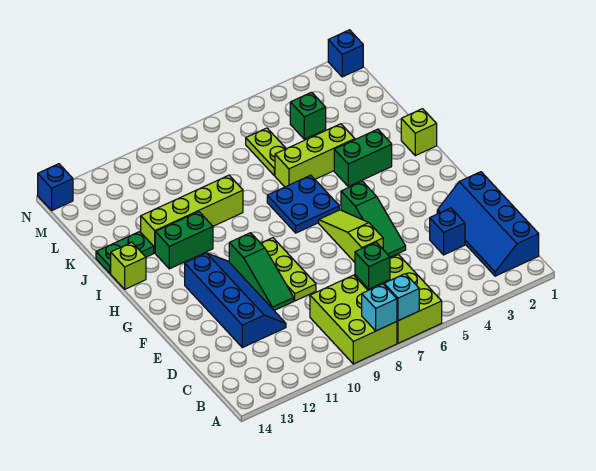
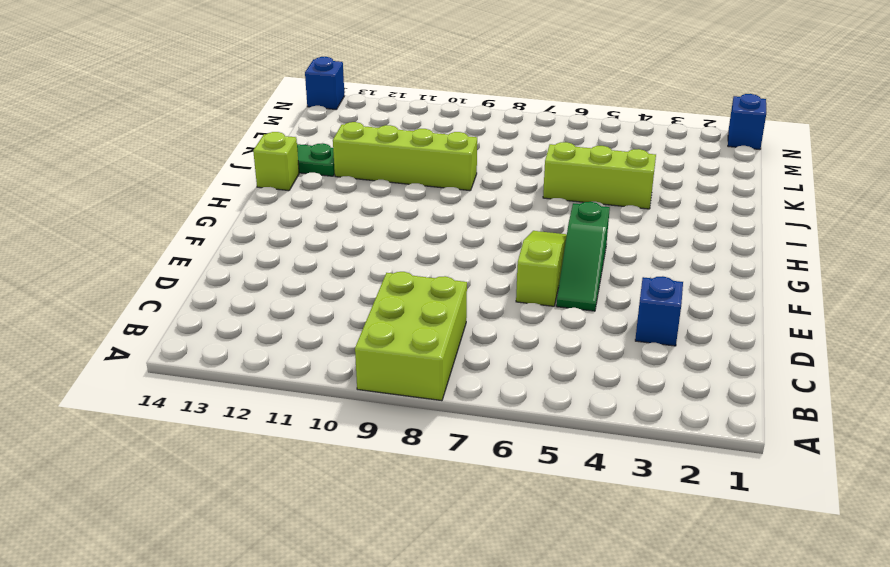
none -> lime brick A6:C7 level 1
none -> blue slope B1:E2 level 1 top 1
none -> blue slope D11:G12 level 1 top 12

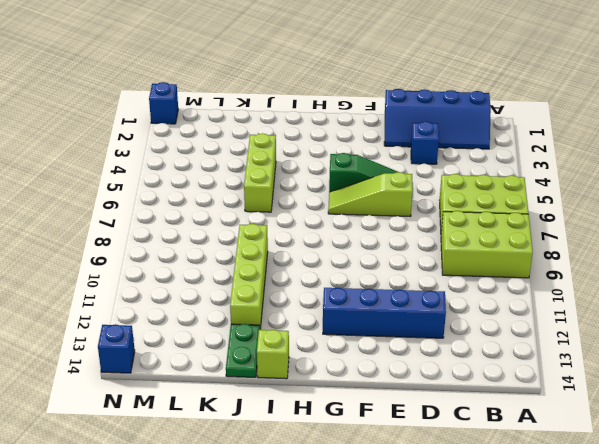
none -> lime plate E9:G9 level 1
none -> green slope E10:G10 level 1 top G
none -> blue plate H6:I7 level 1

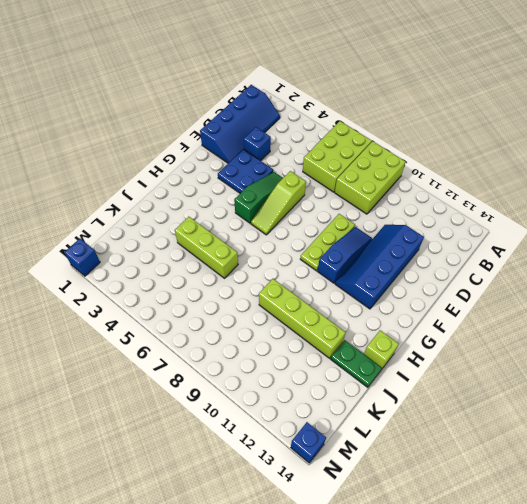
blue plate E3:F4 level 1 -> blue plate H6:I7 level 1
blue slope E10:G10 level 1 top G -> green slope E10:G10 level 1 top G
none -> lime brick I1 level 1
none -> green brick I3:I4 level 1
none -> green brick I11:I12 level 1

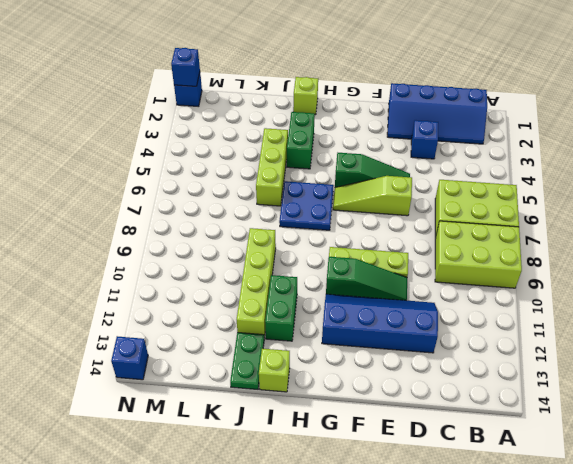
blue brick N1 level 2 -> none
none -> lime plate K6:L6 level 1
none -> green brick L4 level 1
none -> cyan brick A7 level 2

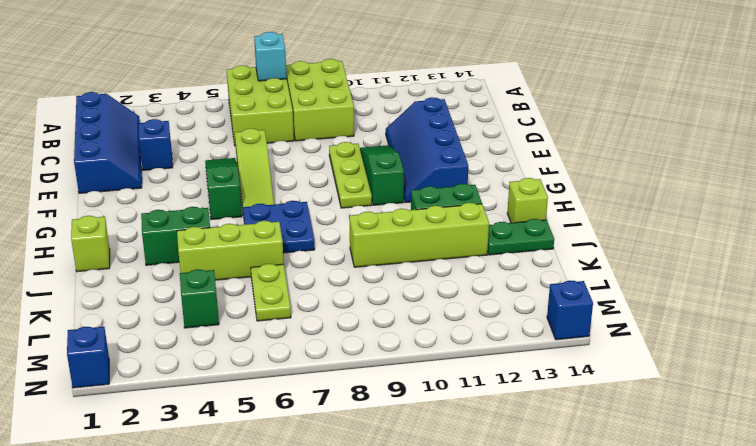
none -> cyan brick A8 level 2
none -> green brick C7 level 2

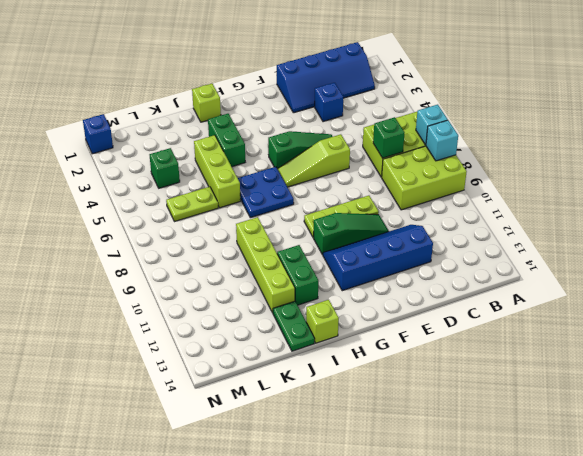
none -> blue brick N14 level 1

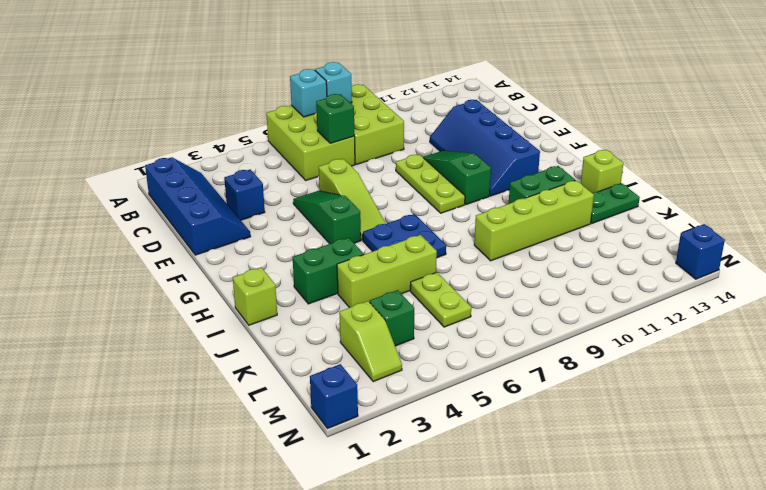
lime slope L3:M3 level 1 top L -> none

